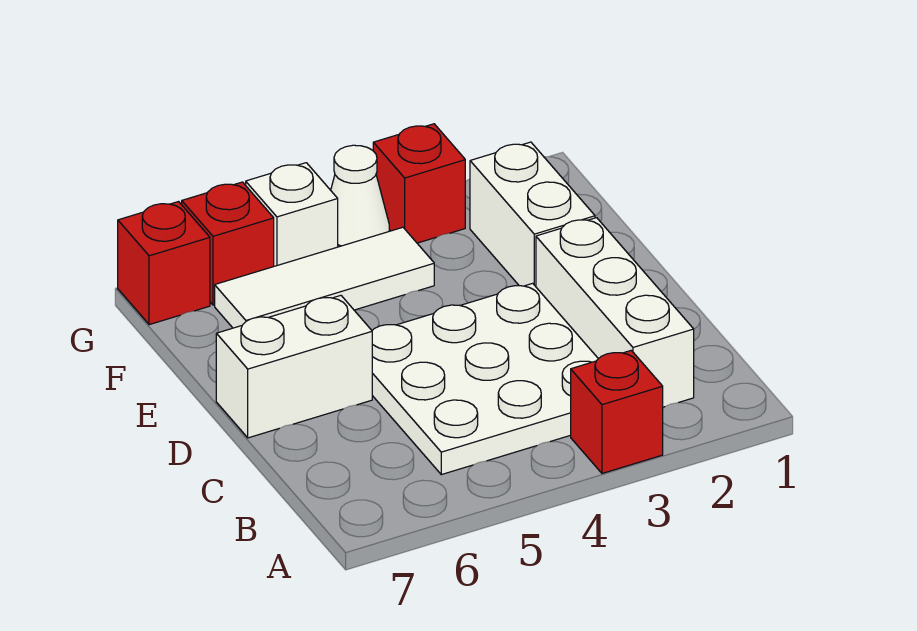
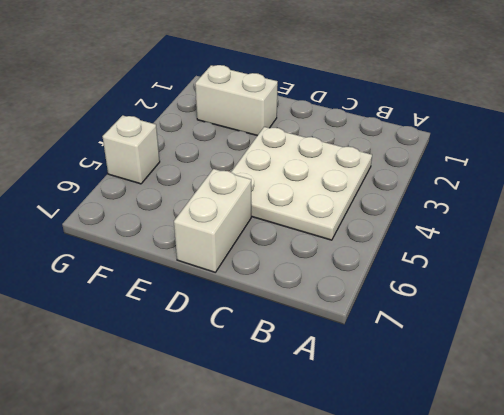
none -> red brick A3 level 1
none -> white brick B2:D2 level 1

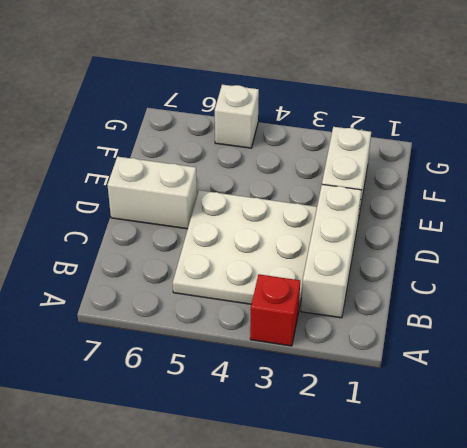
none -> white tile F4:F6 level 1
none -> red brick G3 level 1

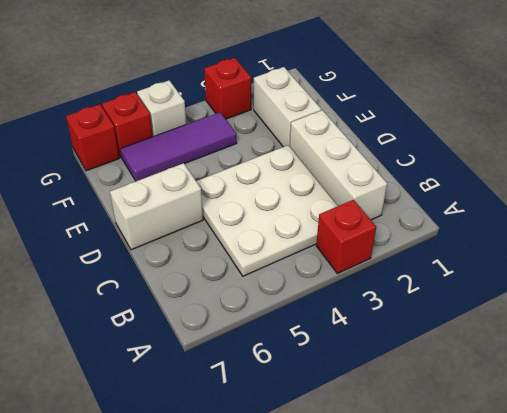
purple tile F4:F6 level 1 -> white tile F4:F6 level 1
none -> white cone G4 level 1

